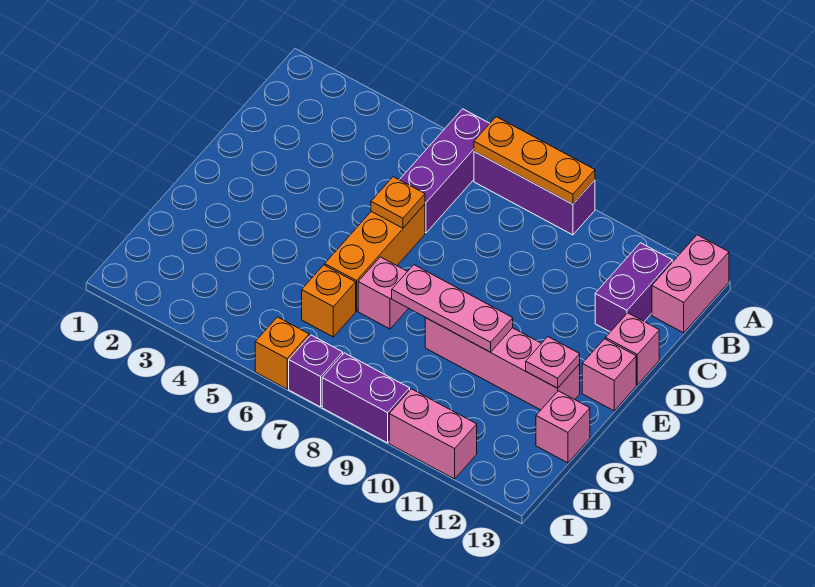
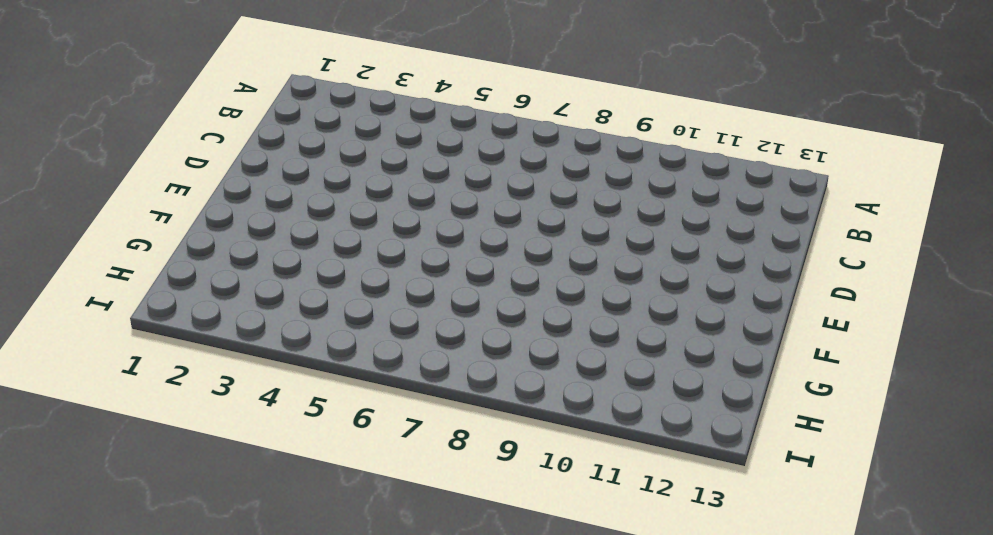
none -> purple brick A6:C6 level 1
none -> purple brick A7:A9 level 1
none -> pink brick A13:B13 level 1

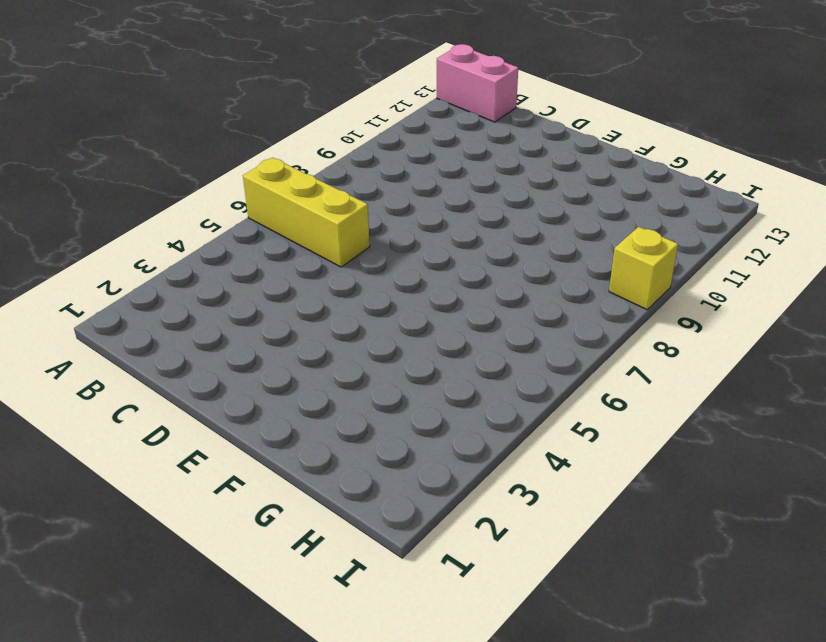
yellow brick A6:C6 level 1 -> purple brick A6:C6 level 1
yellow brick I9 level 1 -> purple brick I8:I9 level 1
none -> purple brick A7:A9 level 1
none -> purple brick B12:C12 level 1
none -> orange brick D6:F6 level 1

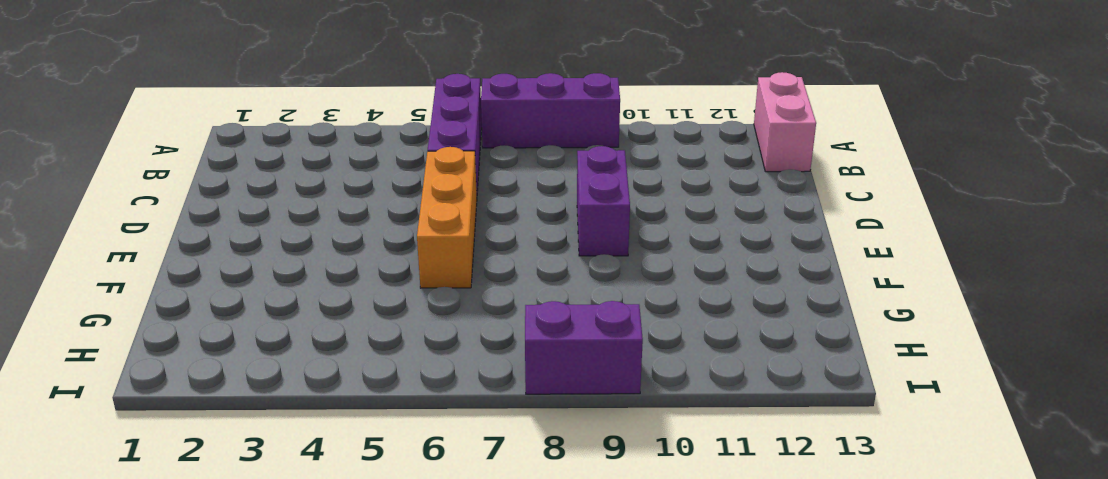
purple brick D9:E9 level 1 -> purple brick B12:C12 level 1
none -> pink brick D13 level 1
none -> pink brick E13 level 1
none -> pink brick F7 level 1

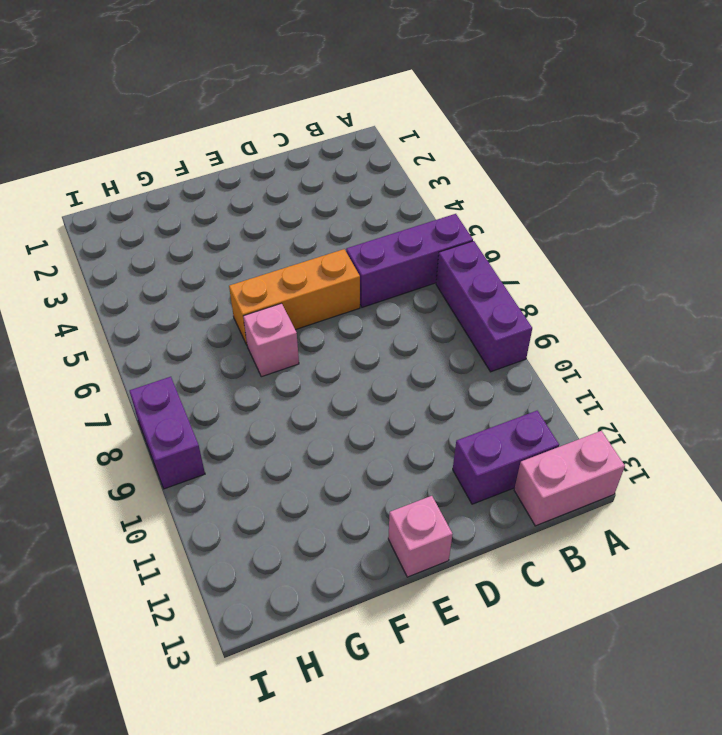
none -> pink brick D13 level 1
none -> pink brick F9:F12 level 1
none -> orange brick G6 level 1

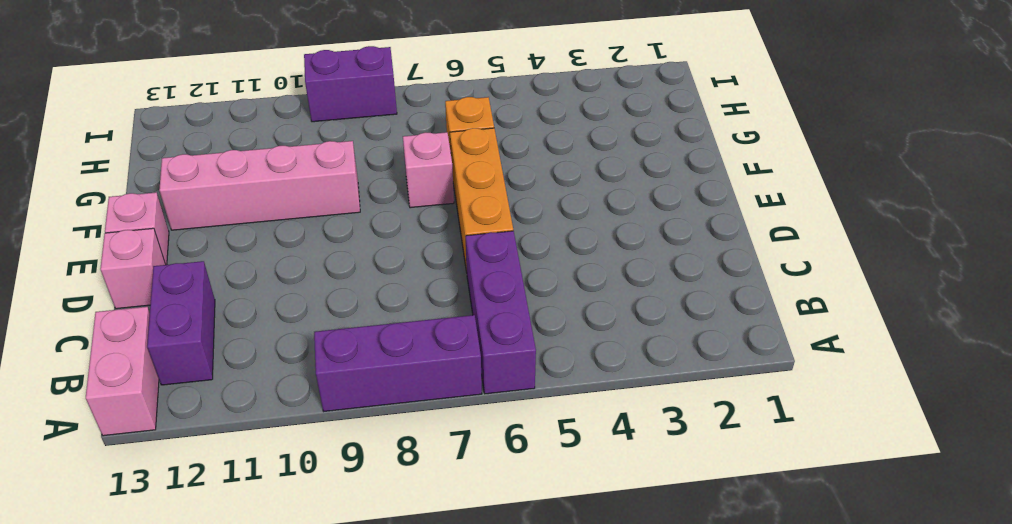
none -> pink brick G13 level 1
none -> orange brick I6 level 1
none -> purple brick I7 level 1

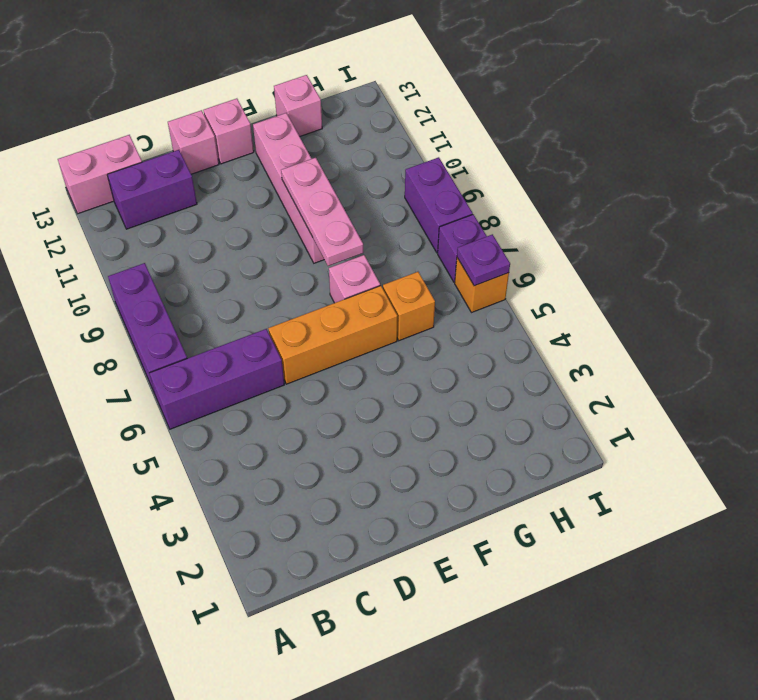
purple plate I6 level 2 -> none
none -> pink brick I10:I11 level 1
none -> orange plate A7:A9 level 2
none -> orange plate D6 level 2

